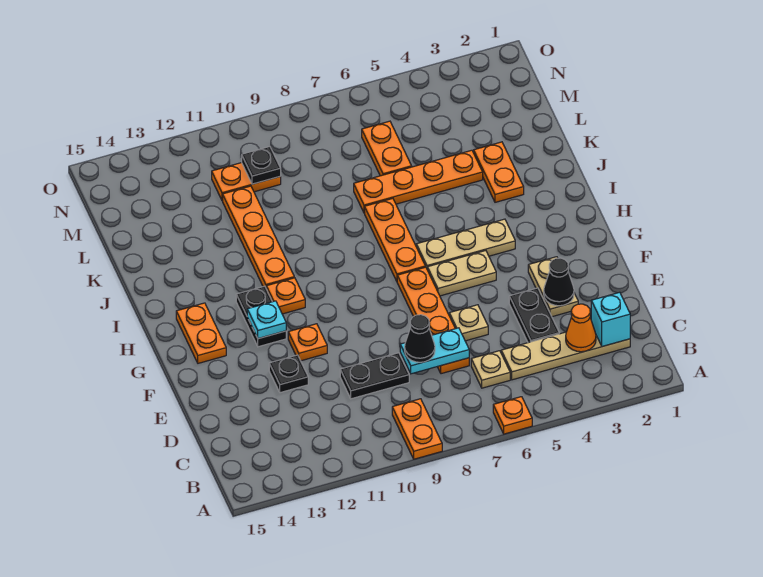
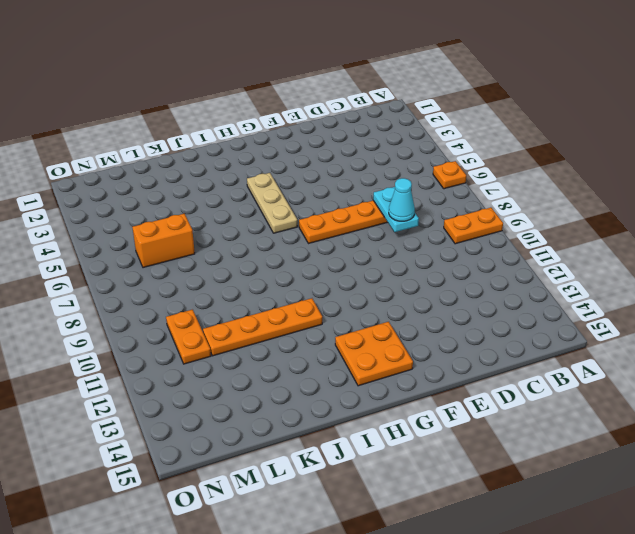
cyan cone D8 level 3 -> black cone D8 level 3
orange plate G13:H14 level 1 -> orange plate G14:H14 level 1
orange brick L6:M6 level 1 -> orange plate L6:M6 level 1
none -> tan plate C2:C5 level 1
none -> tan plate C6 level 1
none -> black plate D4:E4 level 1

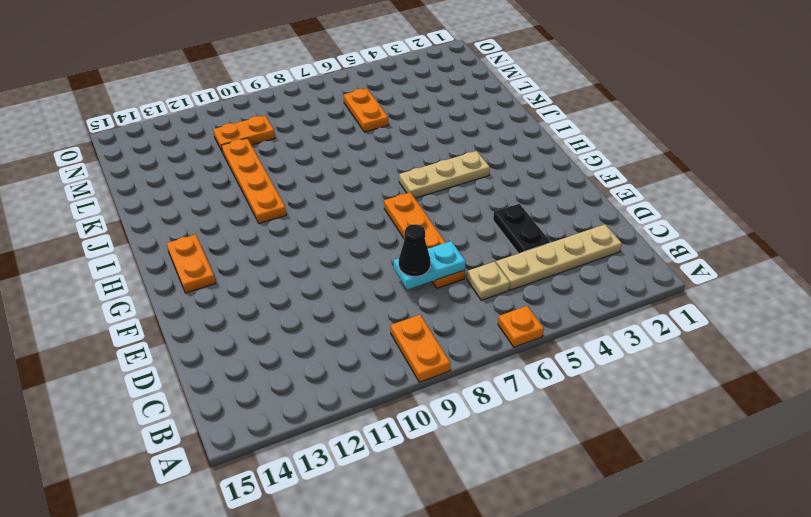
none -> black plate D9:D10 level 1
none -> tan plate E3:F3 level 1
none -> tan plate E6 level 1

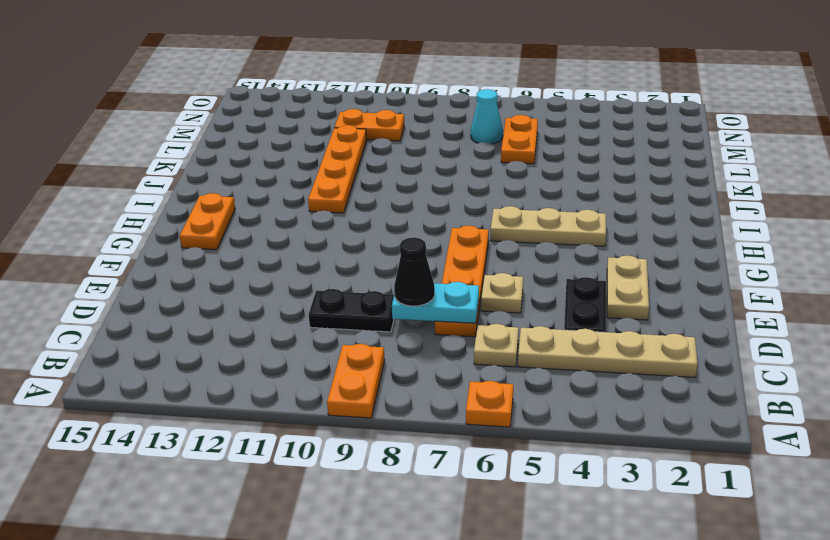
cyan cone M7 level 1 -> none
none -> black plate E12 level 1
none -> orange plate F11 level 1
none -> tan plate G5:G6 level 1

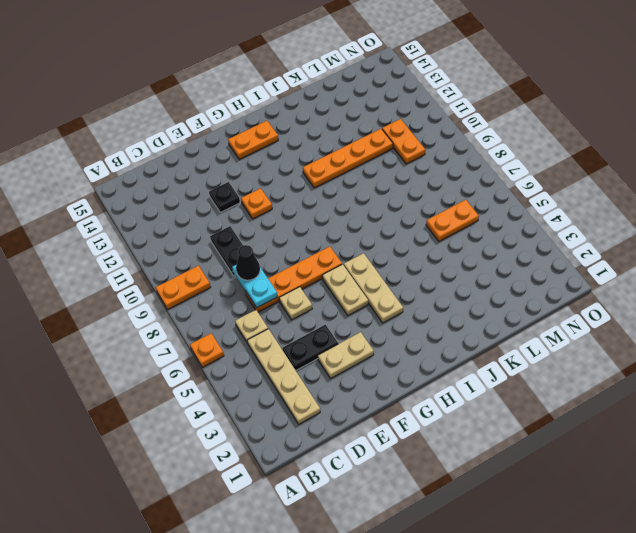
none -> black plate G12:H12 level 1
none -> orange plate H7:J7 level 1
none -> orange plate H11 level 1

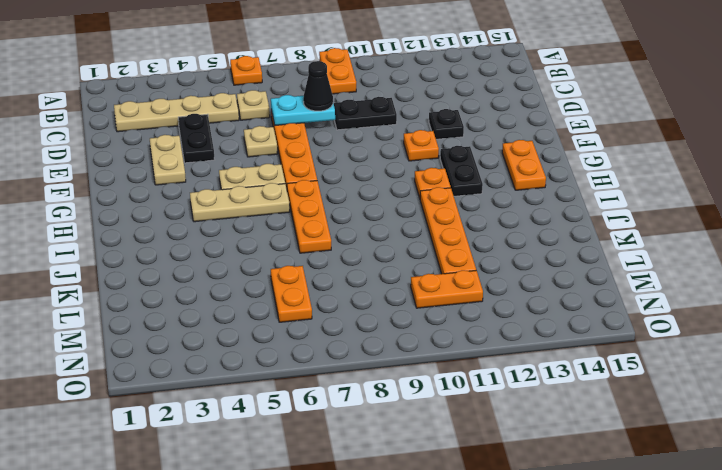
none -> orange plate J3:K3 level 1
none -> orange plate K4:K7 level 1
none -> cyan brick C2 level 2

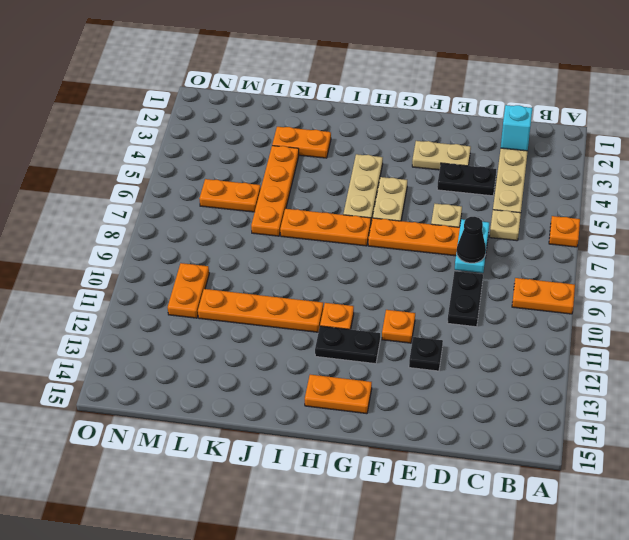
none -> orange cone C3 level 2
none -> black cone E3 level 2
none -> cyan plate G12 level 2

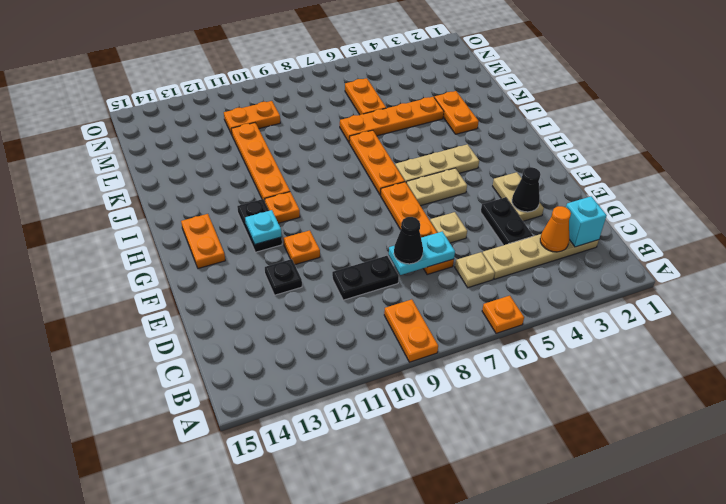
none -> black plate M10 level 2

